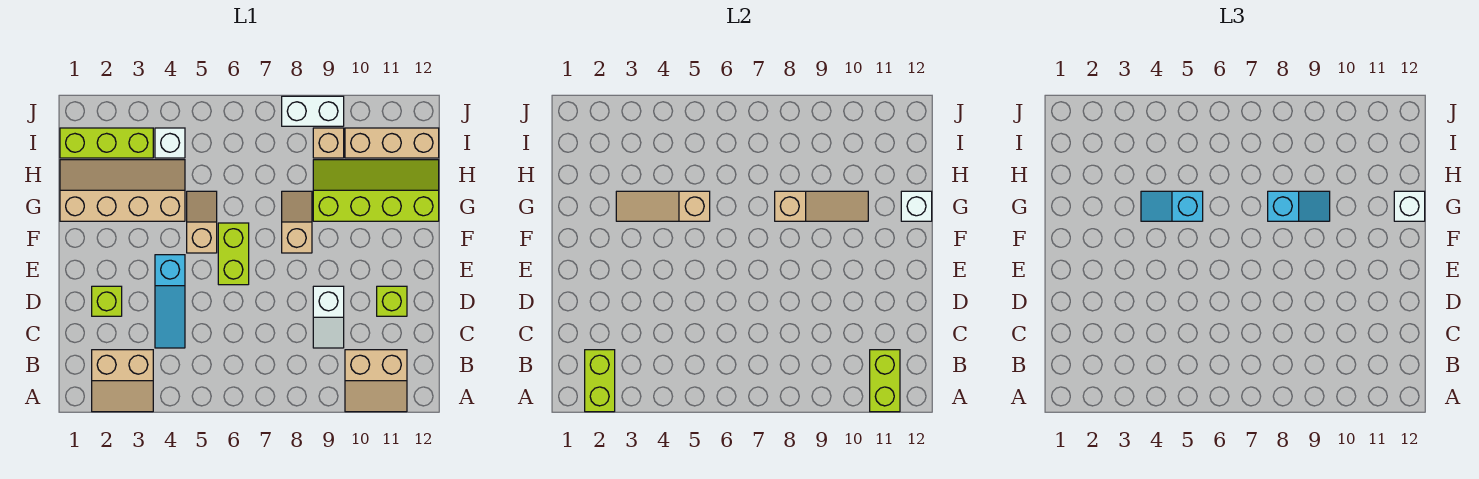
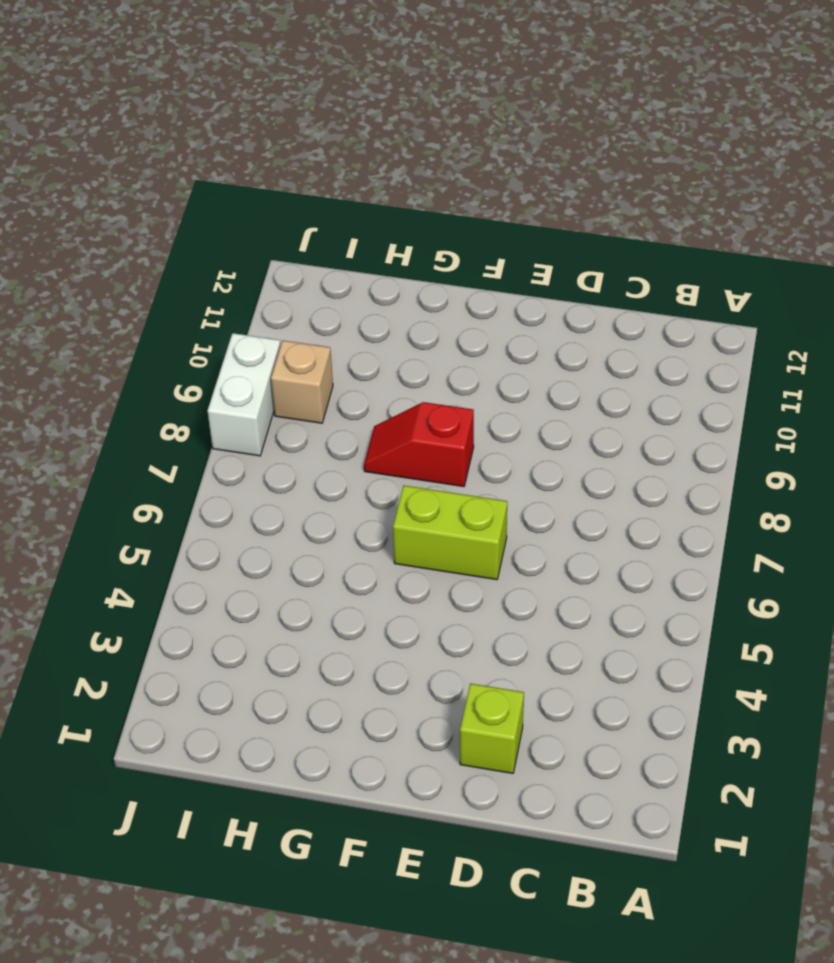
red slope F8:G8 level 1 top F -> tan slope F8:G8 level 1 top F
none -> tan slope A2:B3 level 1 top B
none -> tan slope A10:B11 level 1 top B
none -> cyan slope C4:E4 level 1 top E

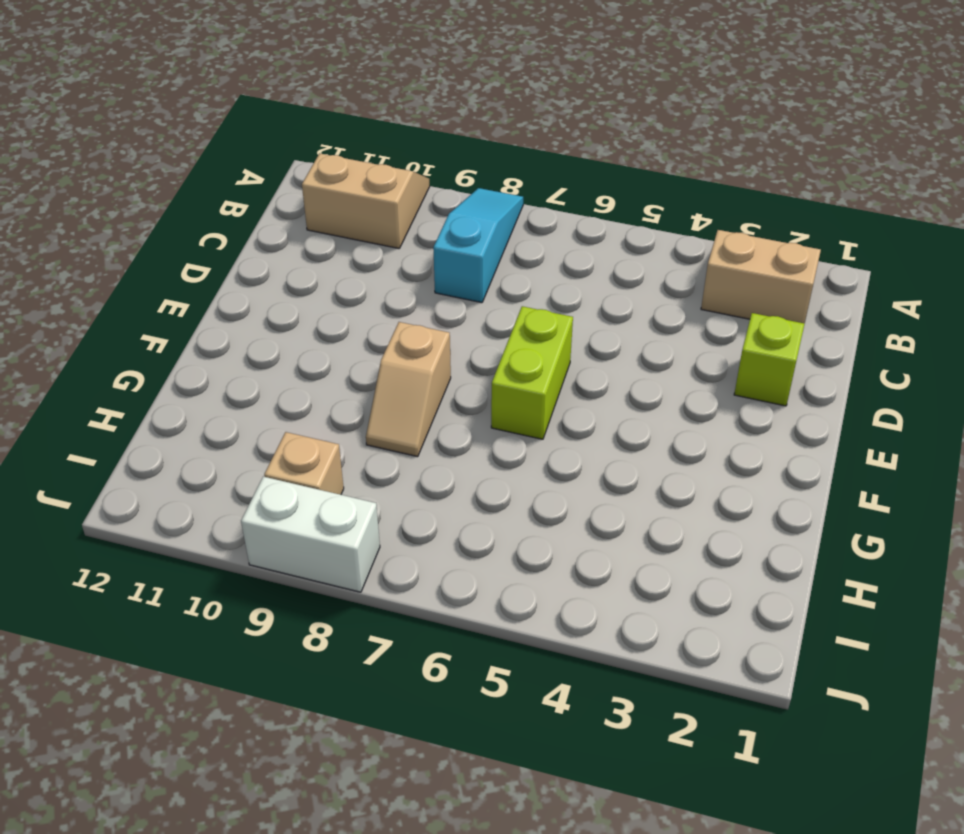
cyan slope A8:C8 level 1 top C -> cyan slope C4:E4 level 1 top E
none -> white slope C9:D9 level 1 top D
none -> lime brick D11 level 1
none -> tan slope F5:G5 level 1 top F

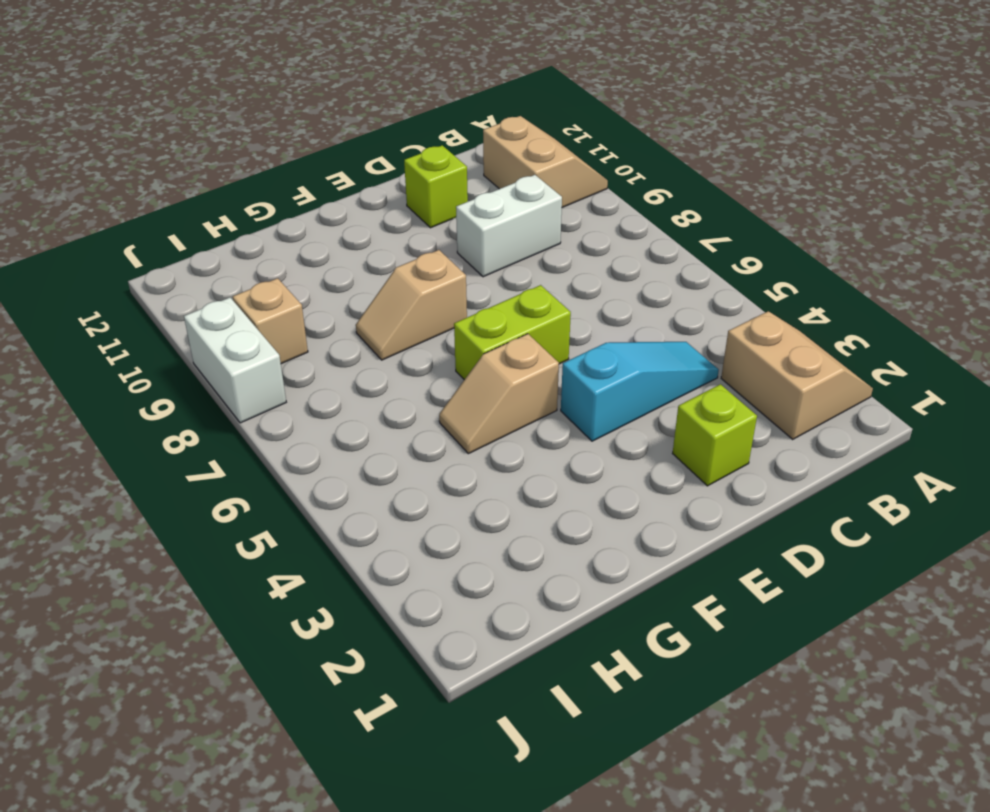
white brick C9:D9 level 1 -> white slope C9:D9 level 1 top D
none -> tan slope G1:H4 level 1 top G
none -> lime slope G9:H12 level 1 top G
none -> lime brick I1:I3 level 1

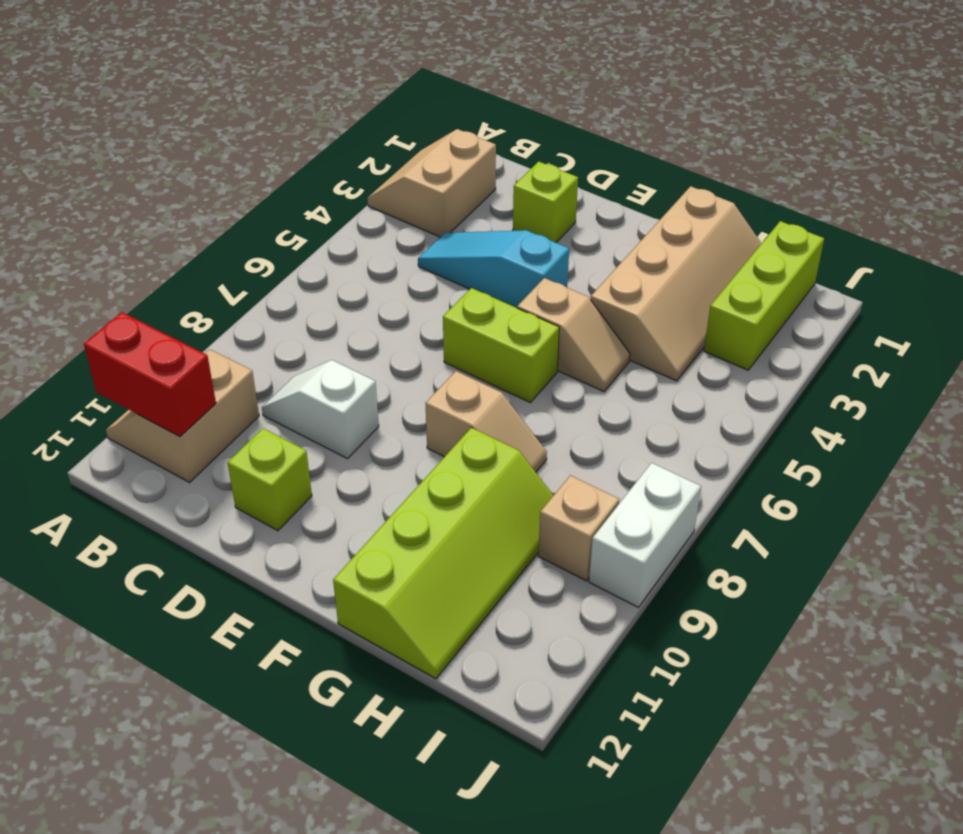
red brick A11:B11 level 2 -> lime brick A11:B11 level 2
none -> white brick I4 level 1
none -> tan brick I10:I12 level 1
none -> lime brick A2:B2 level 2

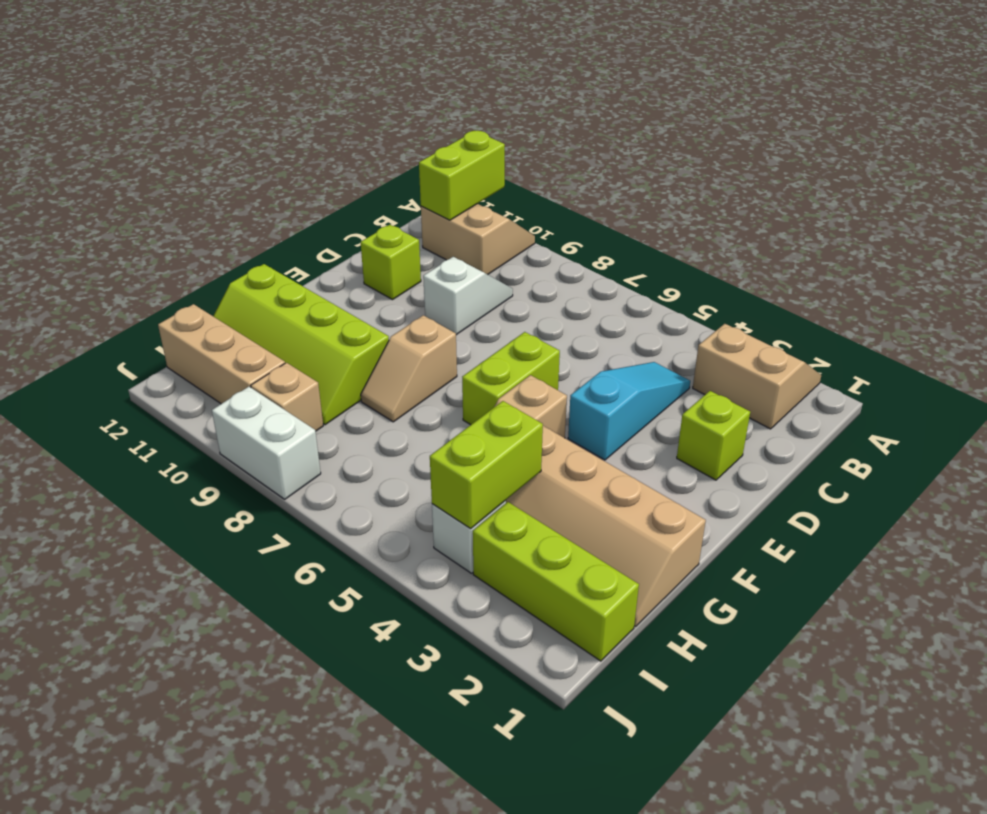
lime brick H4:I4 level 2 -> lime brick A2:B2 level 2
none -> tan slope G3:G5 level 2 top 5
none -> tan slope G8:G10 level 2 top 8
none -> white brick G12 level 2

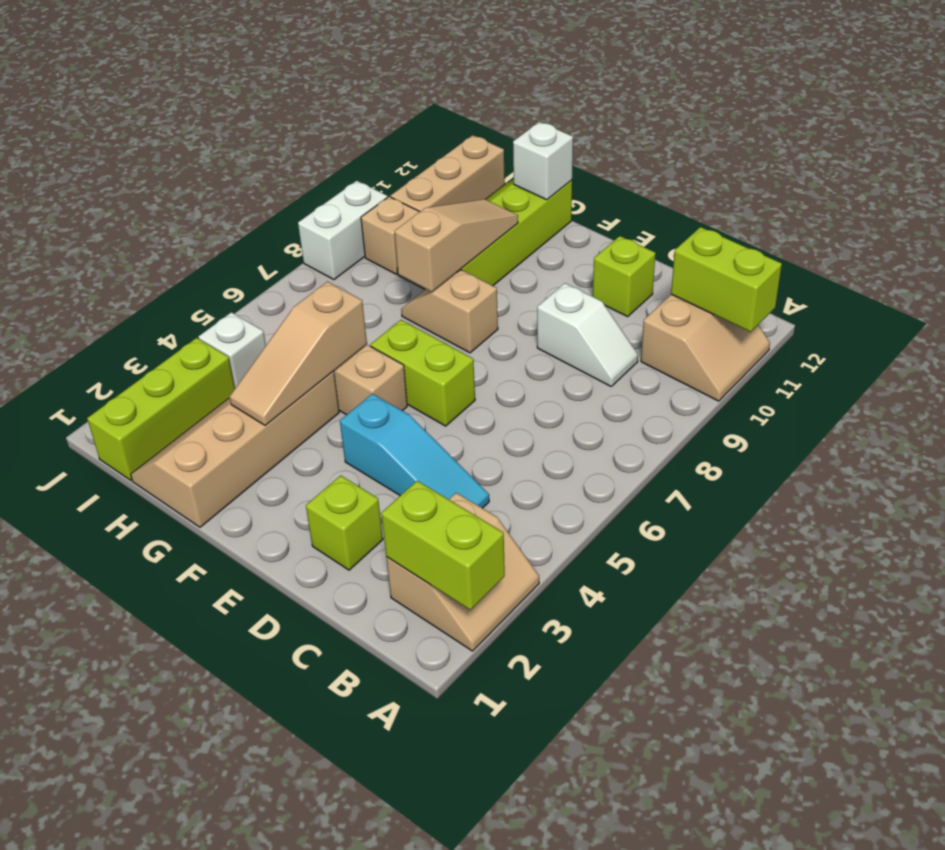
none -> cyan slope G4:G5 level 3 top 5
none -> cyan slope G8:G9 level 3 top 8
none -> white brick G12 level 3

